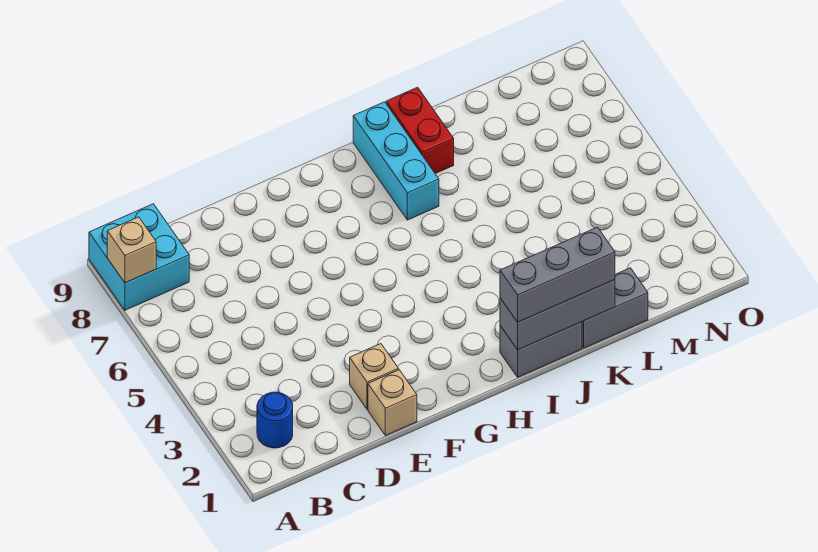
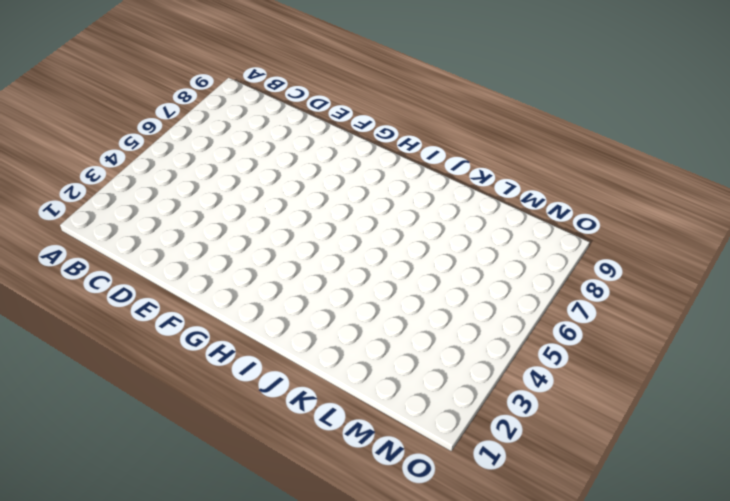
none -> cyan brick A8:B9 level 1
none -> blue round brick B2 level 1

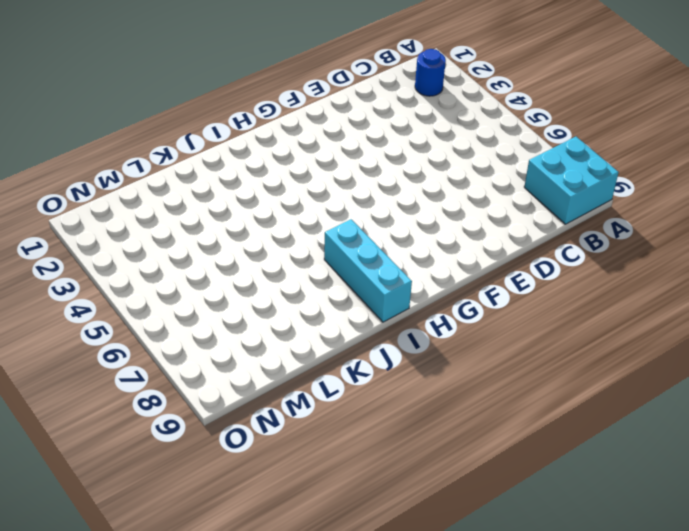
none -> tan brick E1 level 1
none -> tan brick E2 level 1

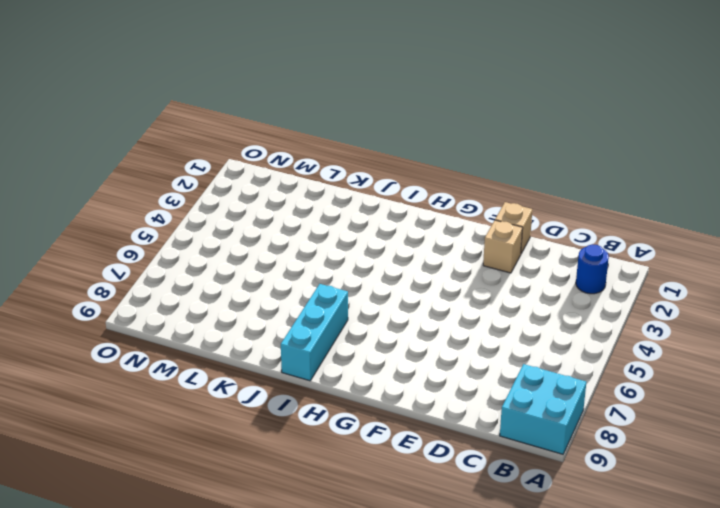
none -> grey brick I1:J1 level 1
none -> red brick J8:J9 level 1

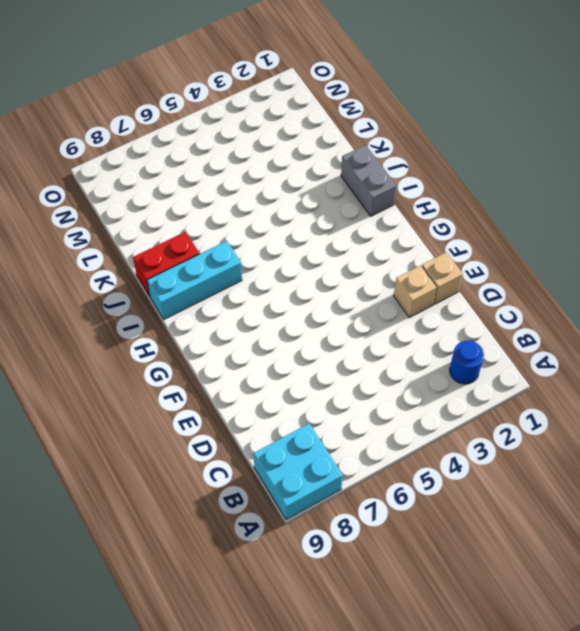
none -> grey brick K1:L1 level 1
none -> tan brick A8 level 2

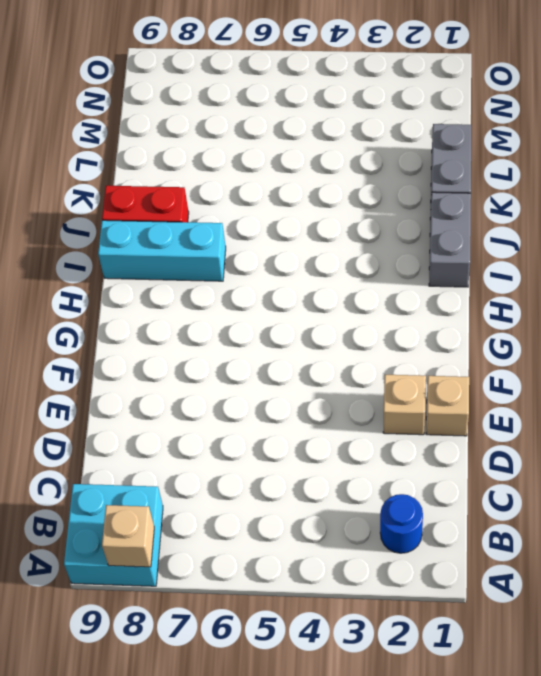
none -> grey brick I1:K1 level 2
none -> grey brick I1:K1 level 3

